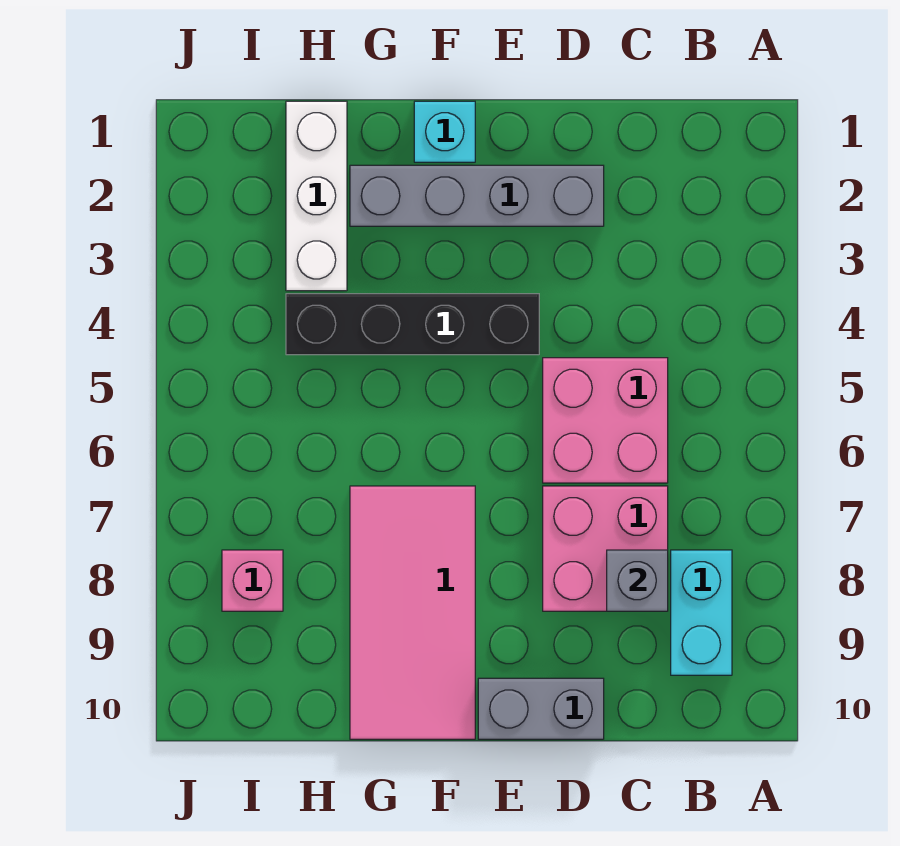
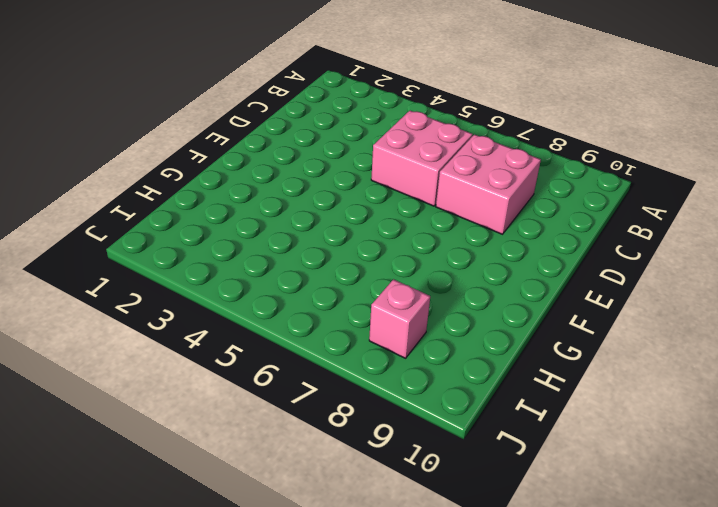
none -> cyan brick B8:B9 level 1
none -> grey brick D2:G2 level 1

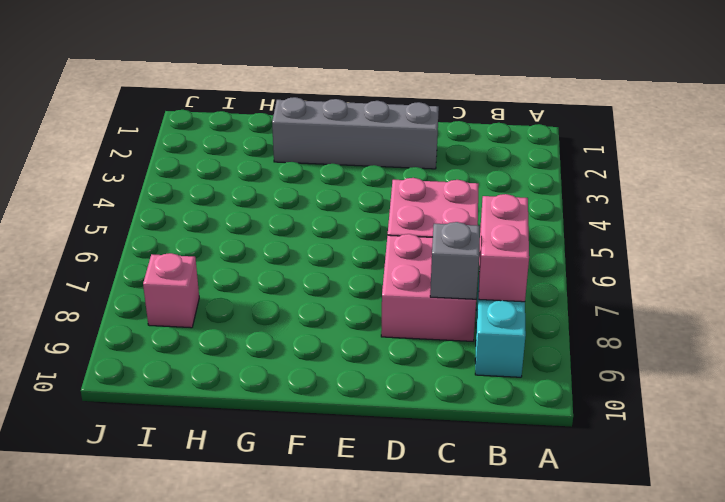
pink brick B7:B8 level 2 -> none
none -> grey brick D10:E10 level 1
none -> black brick E4:H4 level 1

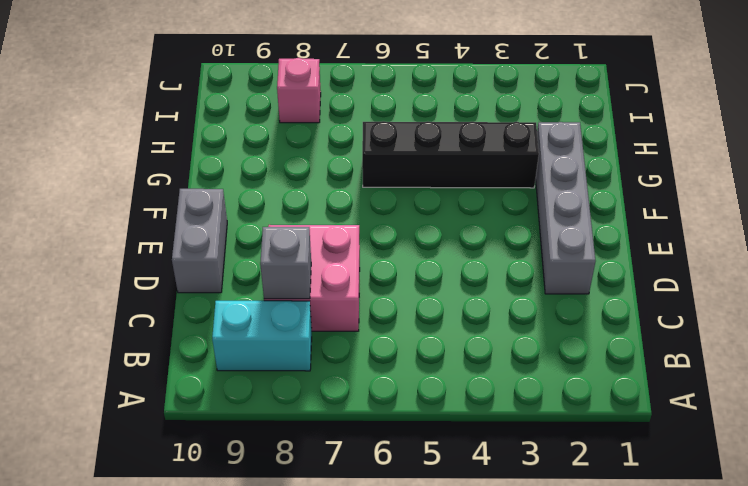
black brick G3:G6 level 1 -> black brick E4:H4 level 1
none -> pink brick C5:D6 level 1
none -> cyan brick F1 level 1

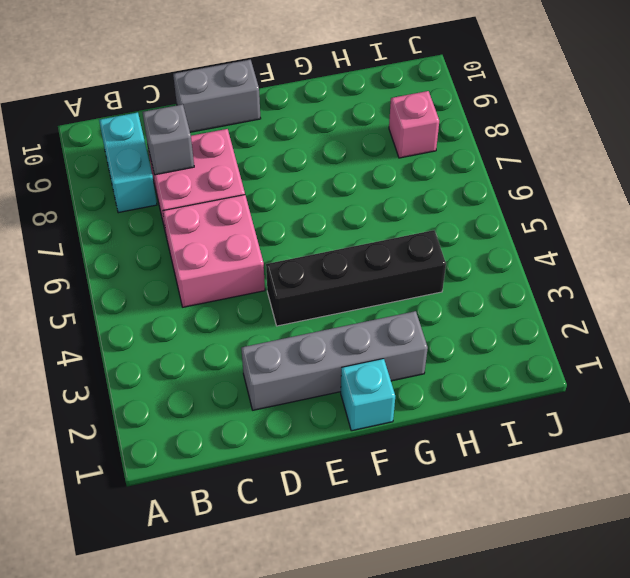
none -> pink tile F7:G10 level 1
none -> white brick H1:H3 level 1

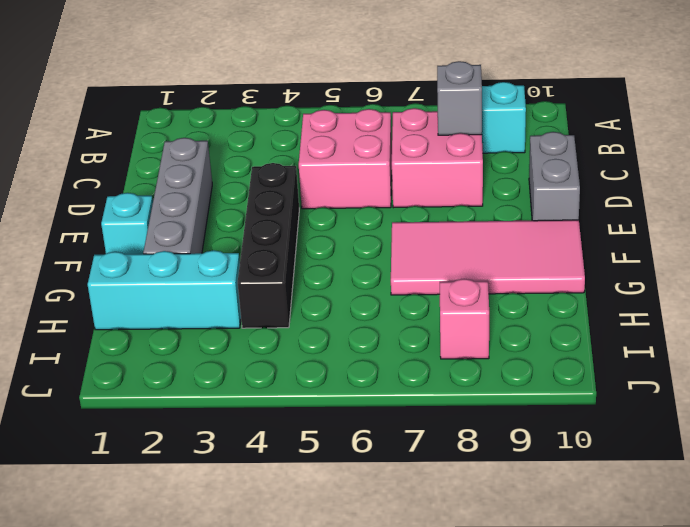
cyan brick H1:H3 level 1 -> white brick H1:H3 level 1

